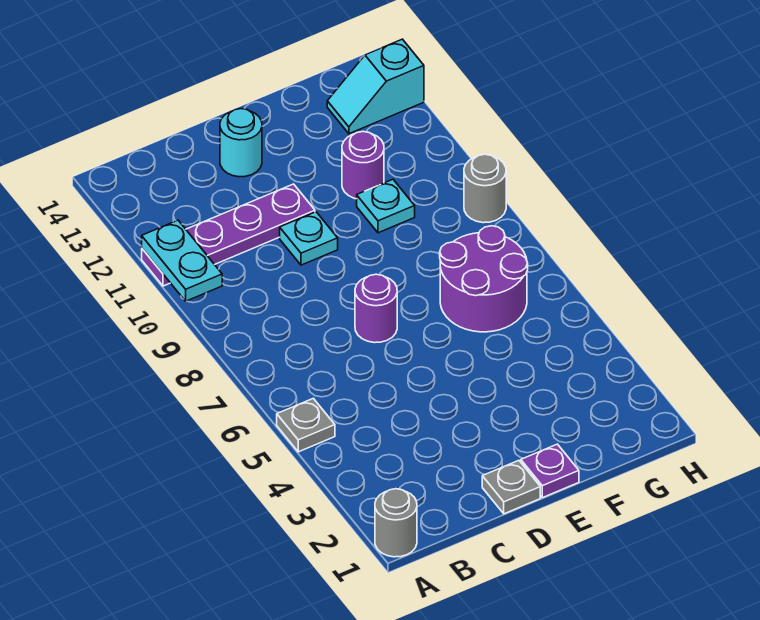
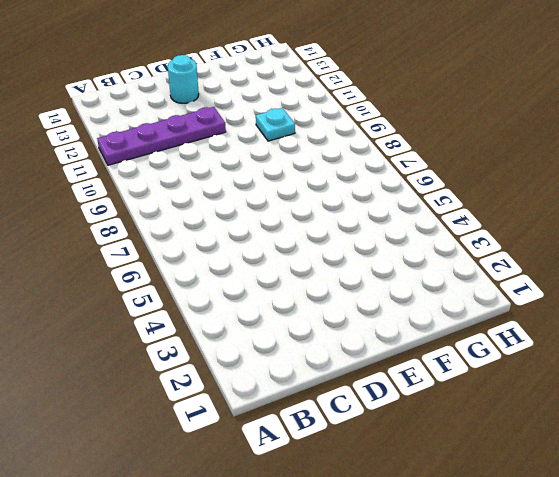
none -> grey round brick A1 level 1
none -> grey plate A5 level 1
none -> grey plate D1 level 1

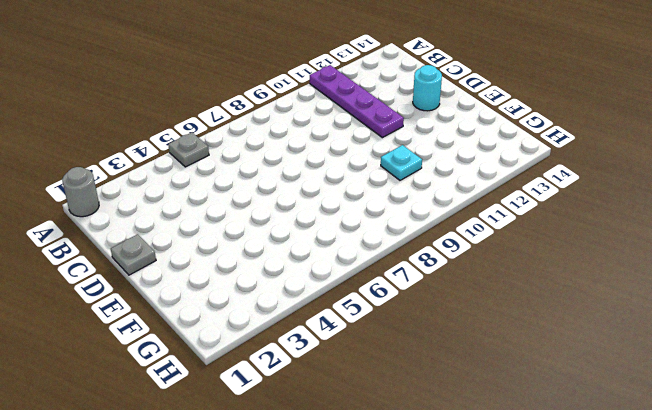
none -> purple round brick D7 level 1
none -> cyan plate D10 level 1
none -> purple plate E1 level 1

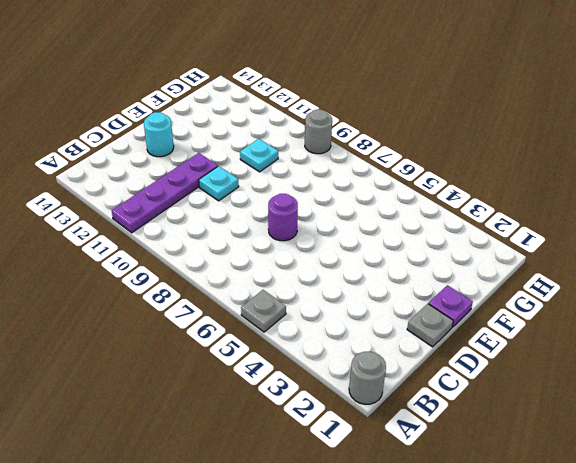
none -> purple round brick F6:G7 level 1
none -> purple round brick F11 level 1
none -> cyan slope G13:H13 level 1 top H

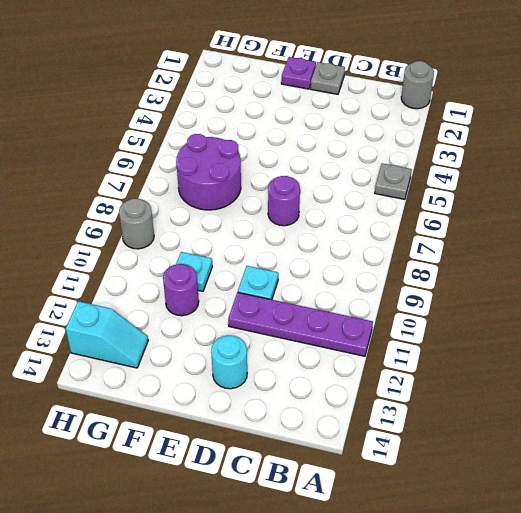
none -> cyan plate A10:A11 level 2

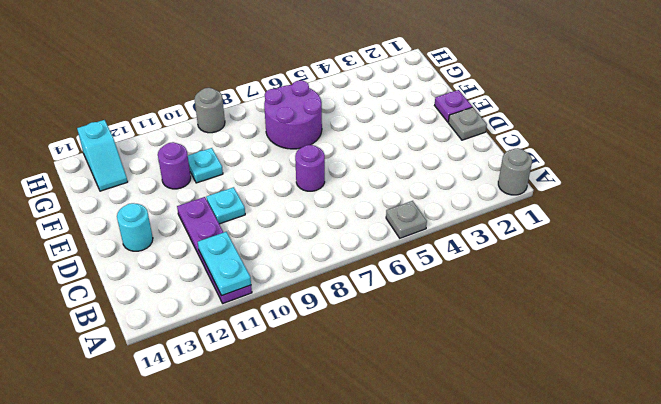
cyan plate A11:B11 level 2 -> cyan plate A10:A11 level 2

